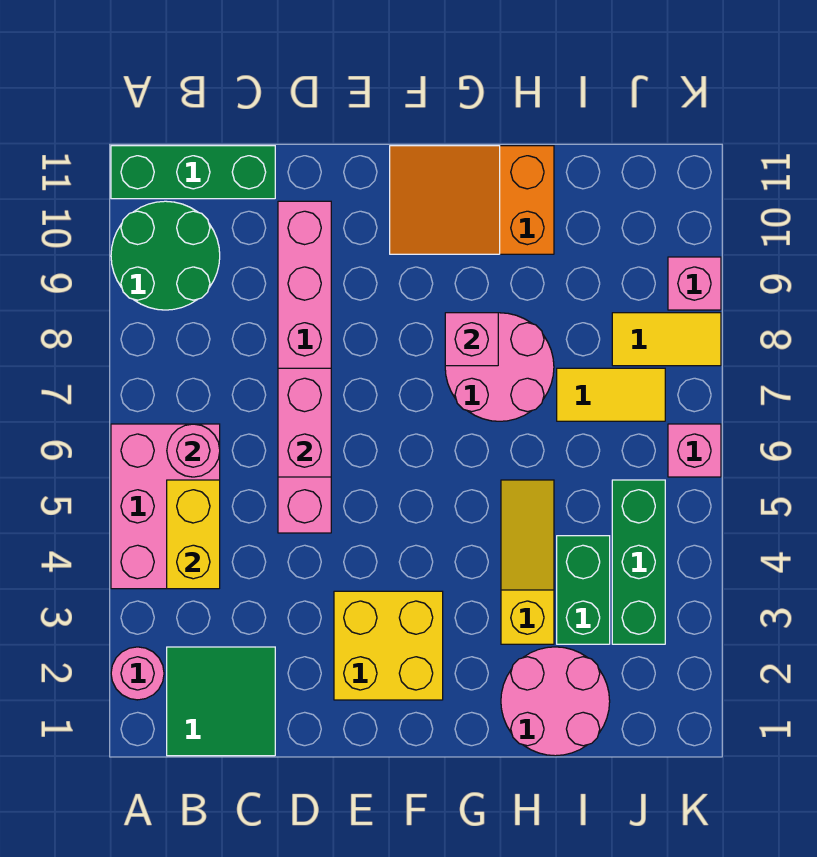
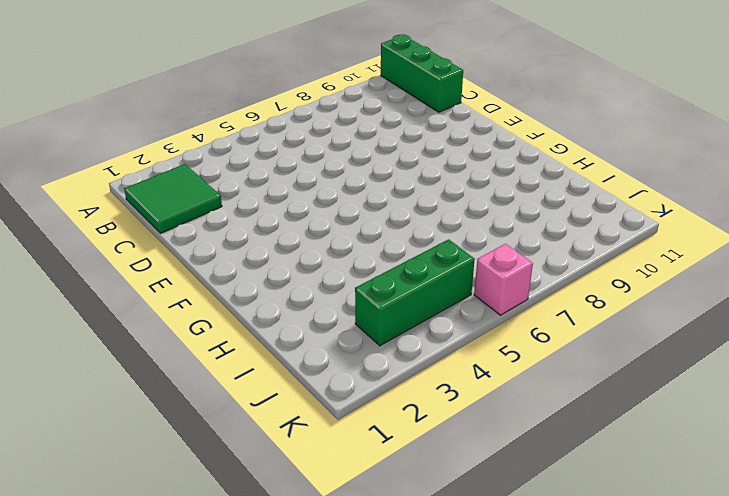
none -> pink round brick A2 level 1
none -> pink brick A4:B6 level 1
none -> green round brick A9:B10 level 1

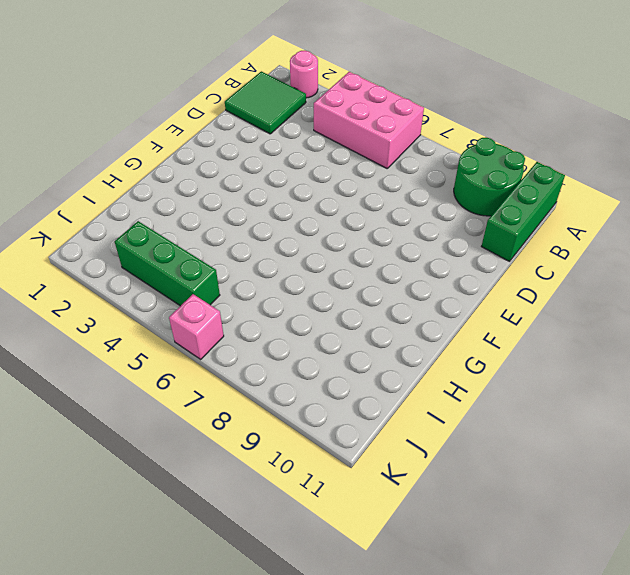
none -> pink brick D5:D10 level 1
none -> yellow brick E2:F3 level 1
none -> orange slope F10:H11 level 1 top H

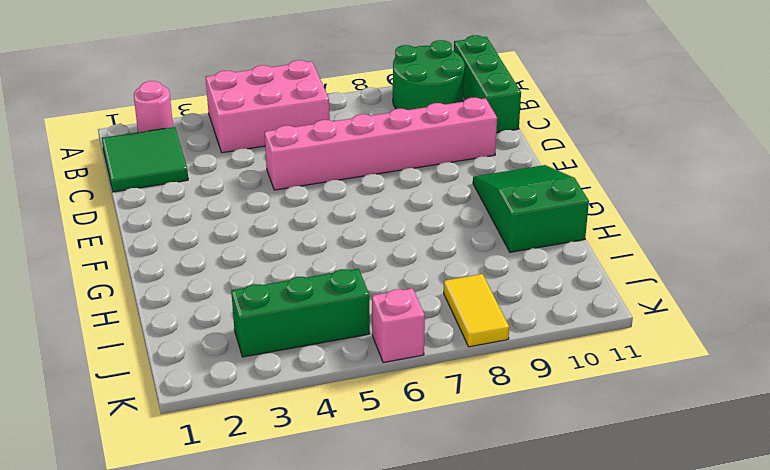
green slope F10:H11 level 1 top H -> orange slope F10:H11 level 1 top H
none -> yellow brick E2:F3 level 1
none -> pink round brick G7:H8 level 1
none -> pink round brick H1:I2 level 1

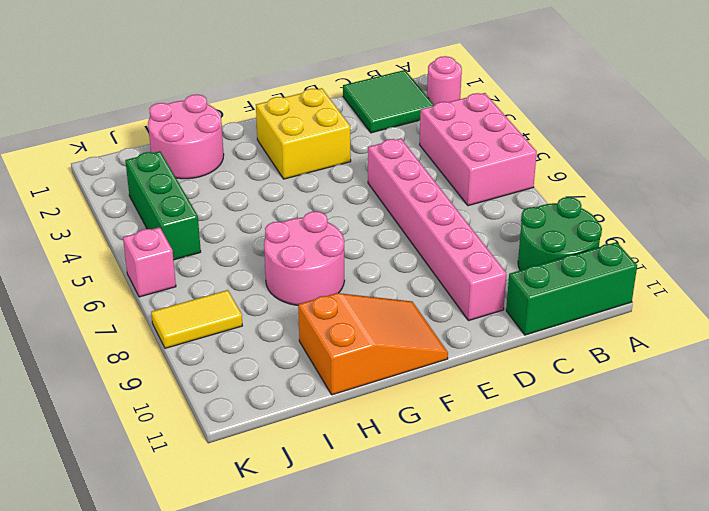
none -> yellow slope H3:H5 level 1 top 3
none -> green brick I3:I4 level 1
none -> yellow tile I7:J7 level 1

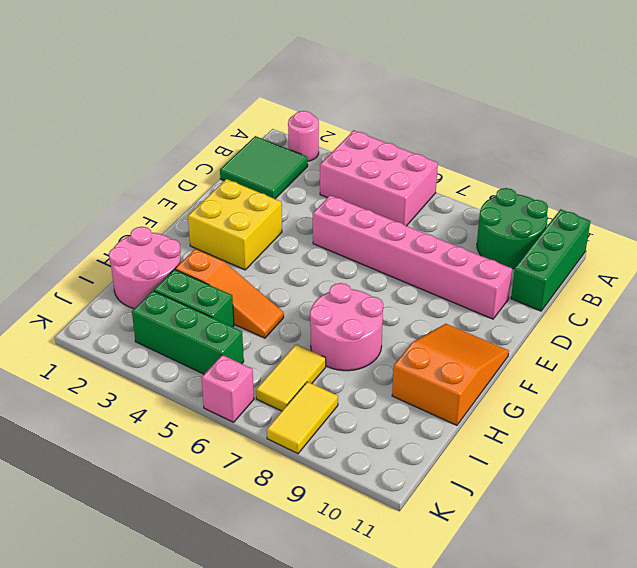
orange slope H3:H5 level 1 top 3 -> yellow slope H3:H5 level 1 top 3
none -> pink brick K9 level 1
none -> yellow brick B4:B5 level 2
none -> pink round brick B6 level 2

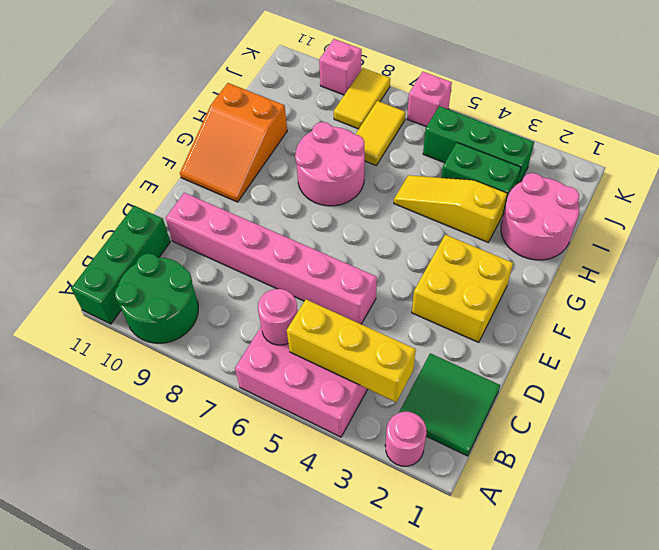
yellow brick B3:B5 level 2 -> yellow brick B4:B5 level 2
none -> pink brick D6:D7 level 2
none -> pink brick G8 level 2

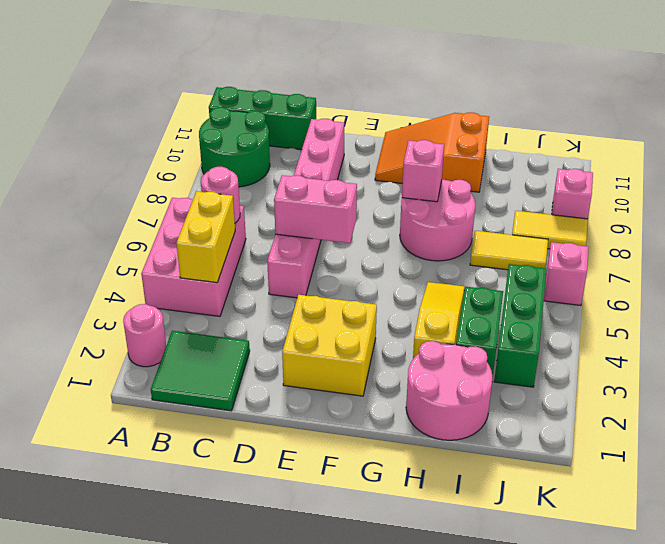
pink brick D6:E6 level 2 -> pink brick D6:D7 level 2

